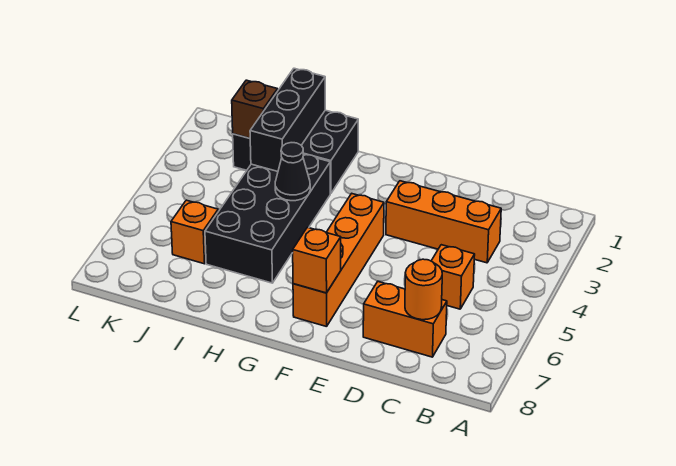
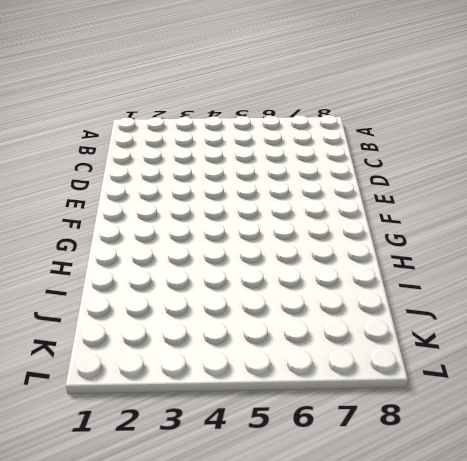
none -> orange brick C3:E3 level 1
none -> orange brick C5 level 1
none -> orange brick C7:D7 level 1

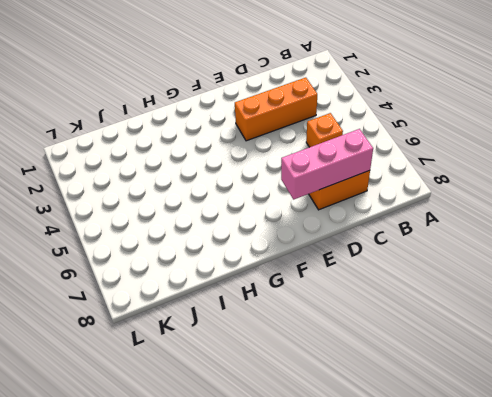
pink brick C7:E7 level 2 -> orange round brick C7 level 2
none -> orange brick F4:F7 level 1
none -> black brick H1:J2 level 1
none -> black brick H3:I6 level 1

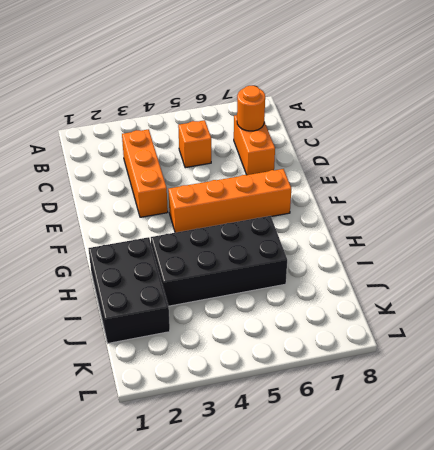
none -> orange brick J6 level 1
none -> orange brick F7 level 2
none -> black cone H4 level 2

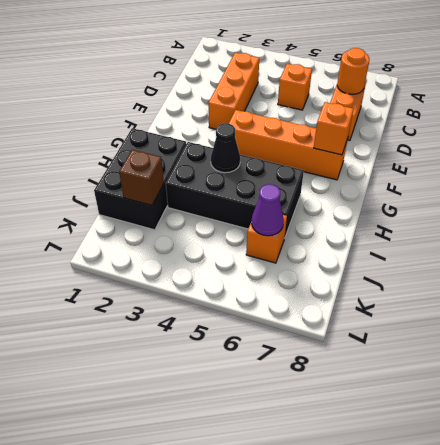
purple cone J6 level 2 -> none
none -> black brick I1:I3 level 2

